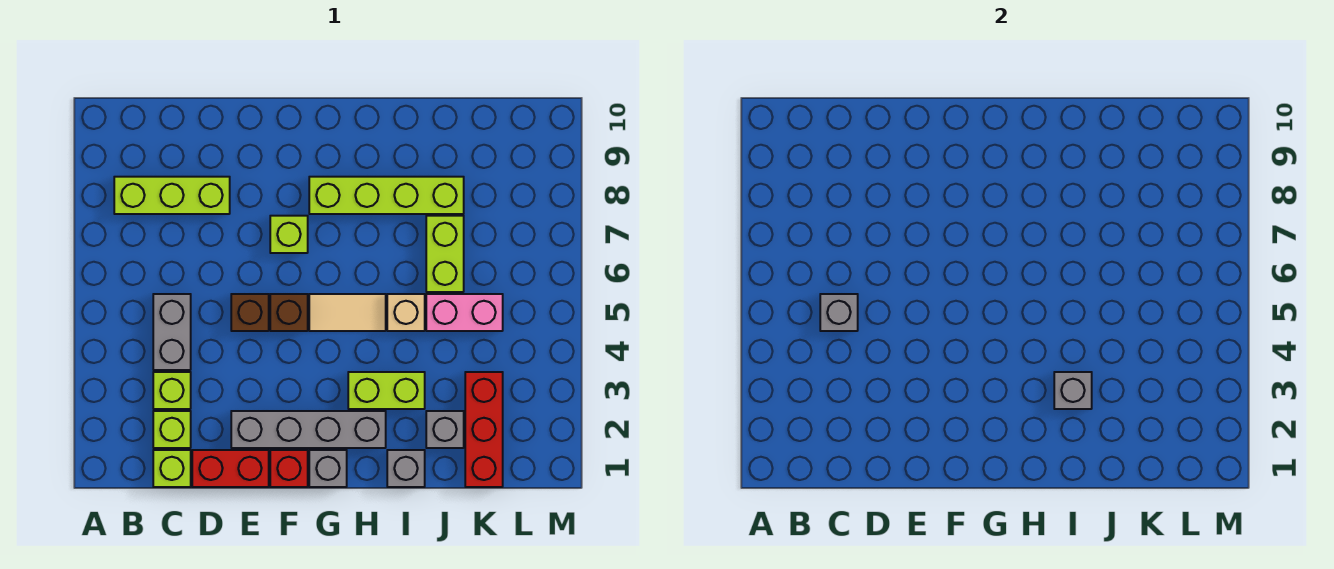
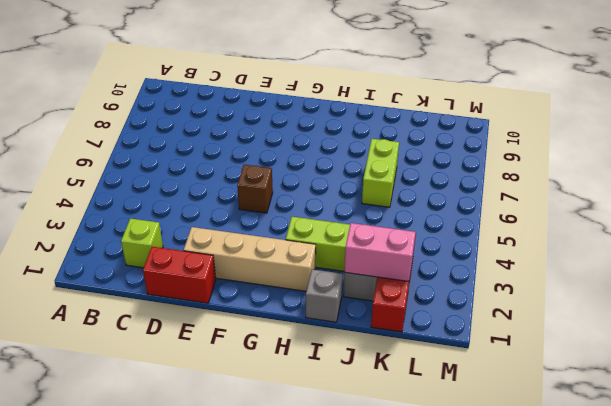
tan brick E2:H2 level 1 -> grey brick E2:H2 level 1
pink brick J2:K2 level 2 -> pink brick J5:K5 level 1
none -> lime brick B8:D8 level 1
none -> lime brick C1 level 1
none -> lime brick C3 level 1

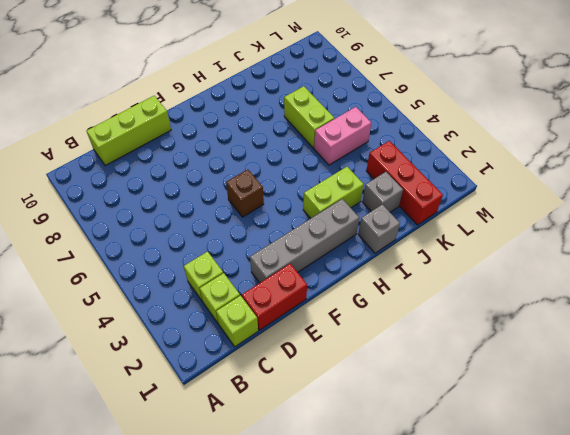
lime brick C10:E10 level 1 -> lime brick B8:D8 level 1
none -> grey brick C4:C5 level 1
none -> brown brick E5 level 1
none -> red brick F1 level 1

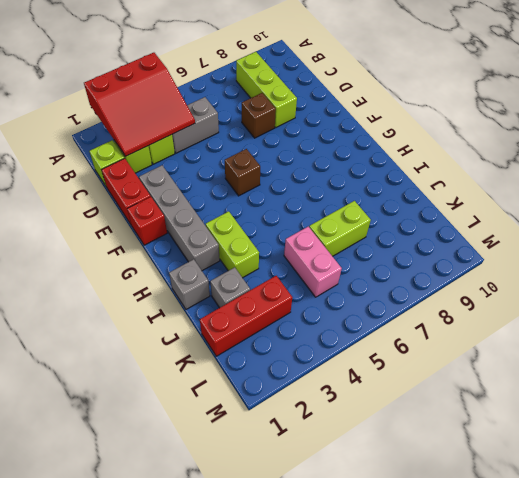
red slope A2:C4 level 2 top A -> none
brown brick D7 level 1 -> brown brick E5 level 1
none -> lime brick F7 level 1
none -> grey brick G1 level 1
none -> tan tile G5:H5 level 1

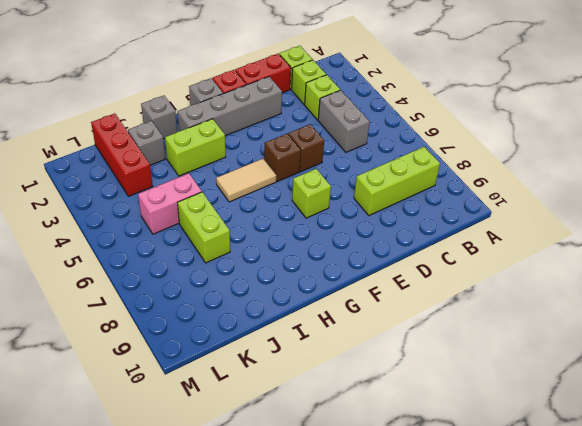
none -> lime brick G8:J8 level 1
none -> tan brick I5 level 1
none -> grey brick C5 level 2

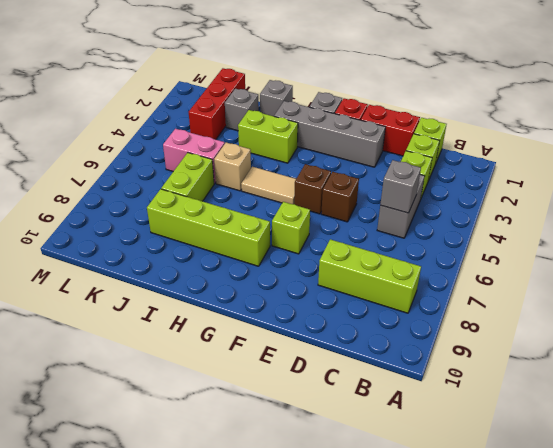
none -> grey brick I3 level 2

